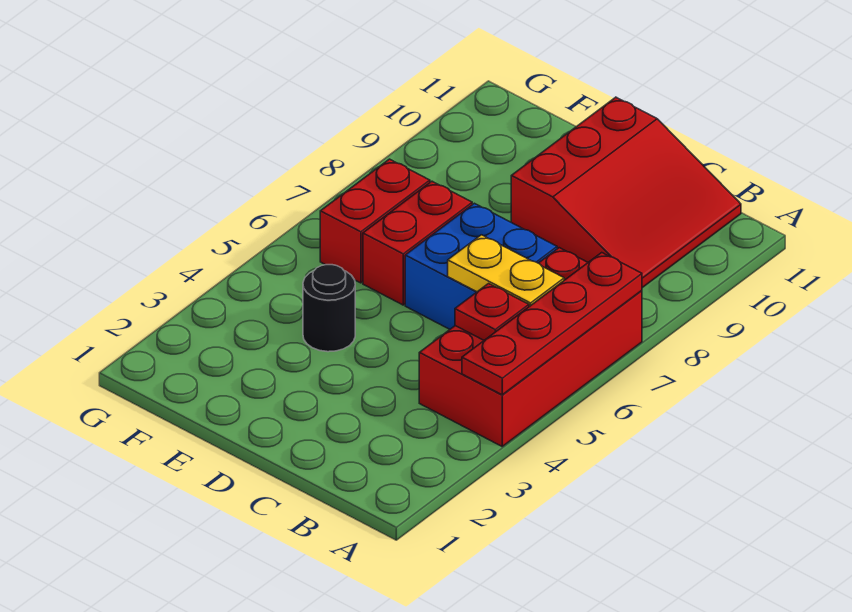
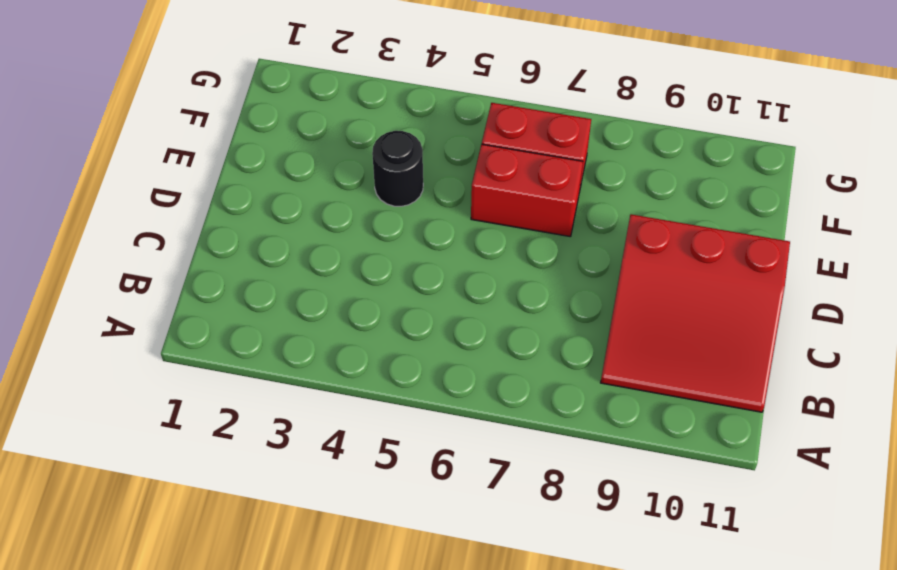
none -> red brick A4:B7 level 1
none -> blue brick C6:D7 level 1

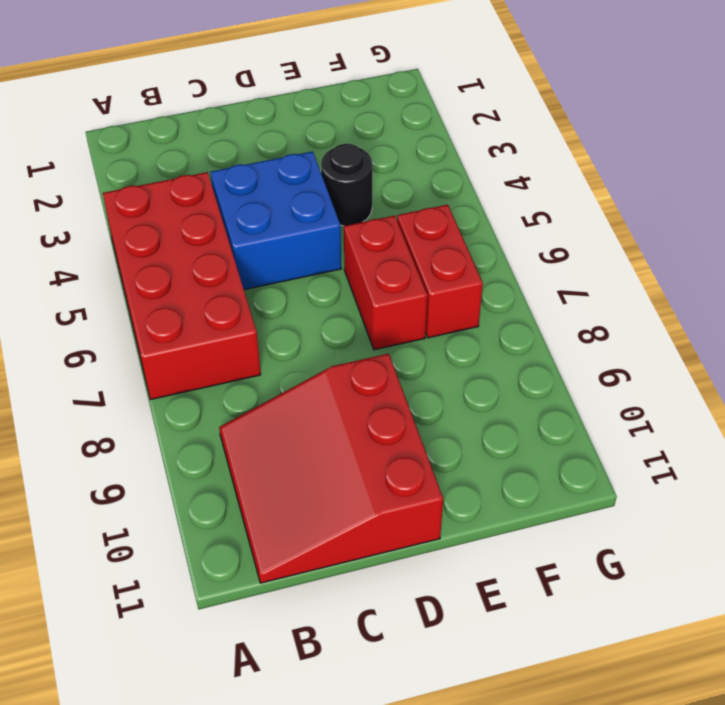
blue brick C4:D5 level 1 -> blue brick C6:D7 level 1
none -> red plate A4:A7 level 2
none -> red plate B5 level 2

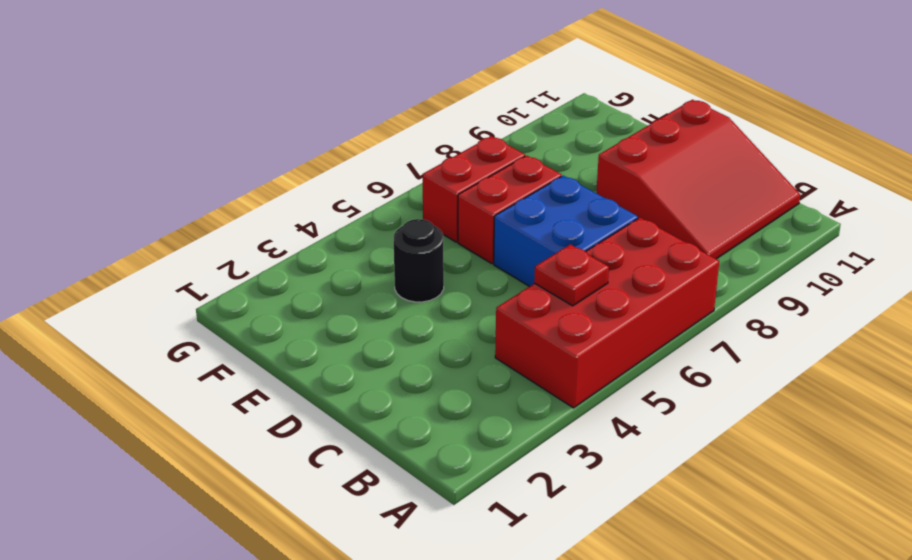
none -> red plate A4:A7 level 2
none -> yellow plate B6:C6 level 2

